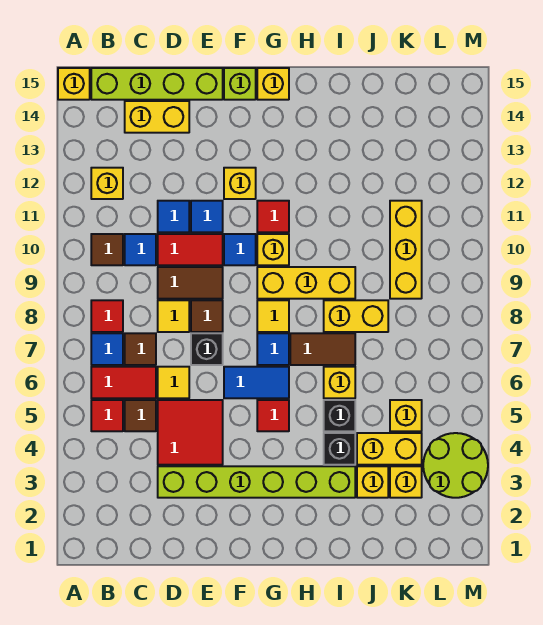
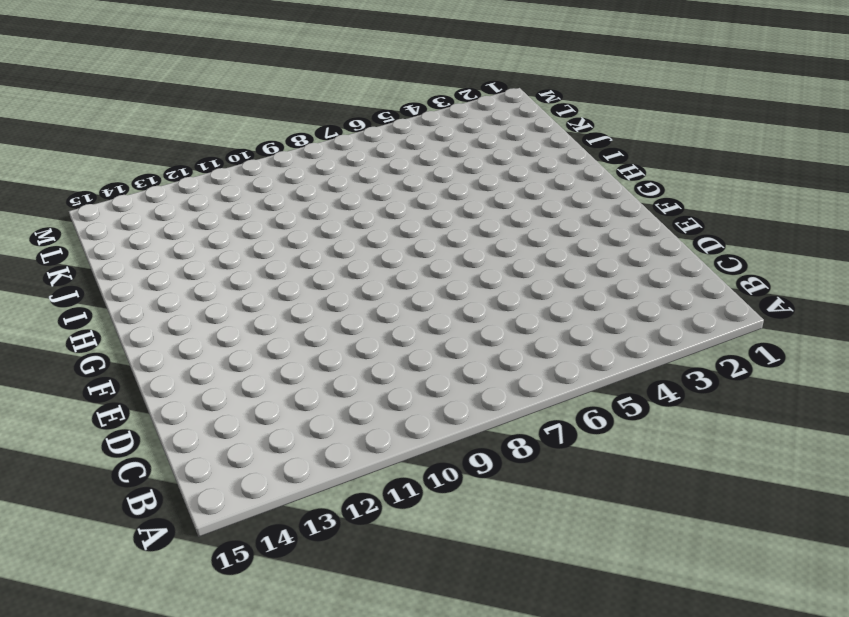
none -> yellow brick A15 level 1
none -> red tile B5 level 1
none -> red tile B6:C6 level 1
none -> blue tile B7 level 1

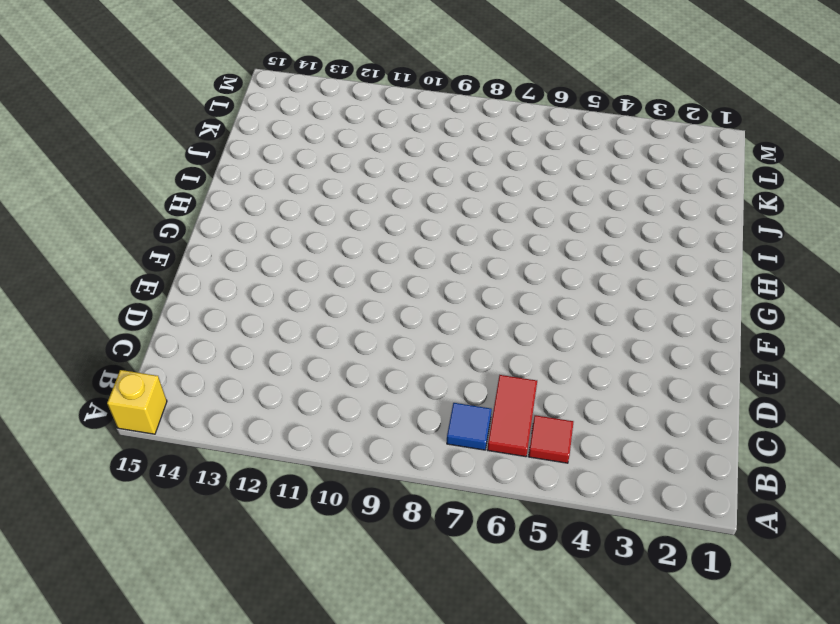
none -> red tile B8 level 1
none -> brown tile B10 level 1
none -> yellow brick B12 level 1
none -> lime brick B15:E15 level 1

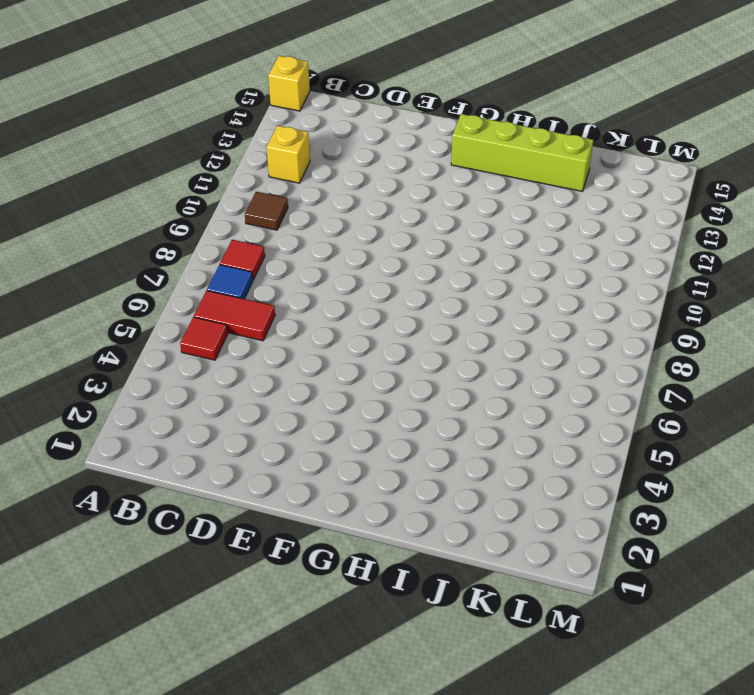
lime brick G14:J14 level 1 -> lime brick B15:E15 level 1
none -> brown tile C5 level 1
none -> brown tile C7 level 1
none -> blue tile C10 level 1
none -> yellow brick C14:D14 level 1

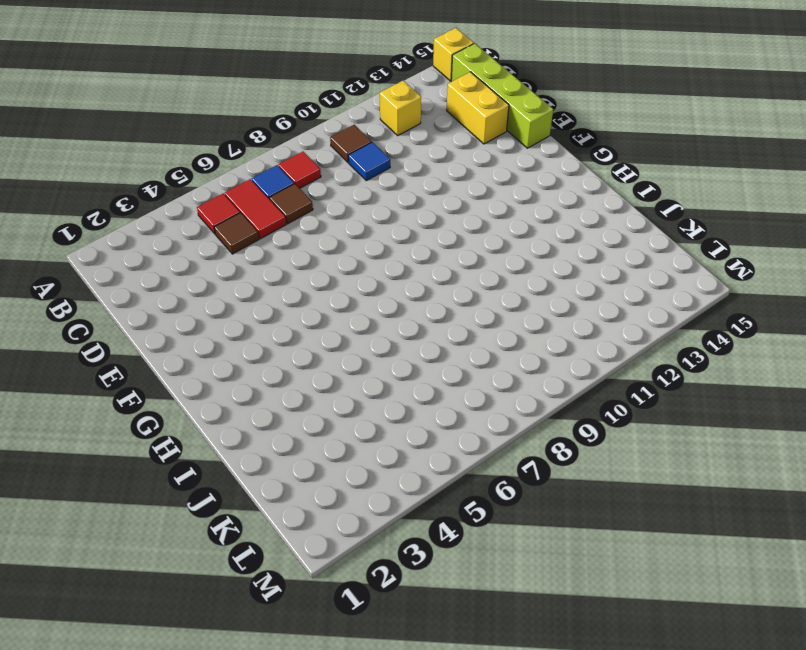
none -> lime brick D3:I3 level 1
none -> red tile D4:E5 level 1
none -> yellow tile D6 level 1
none -> yellow tile D8 level 1

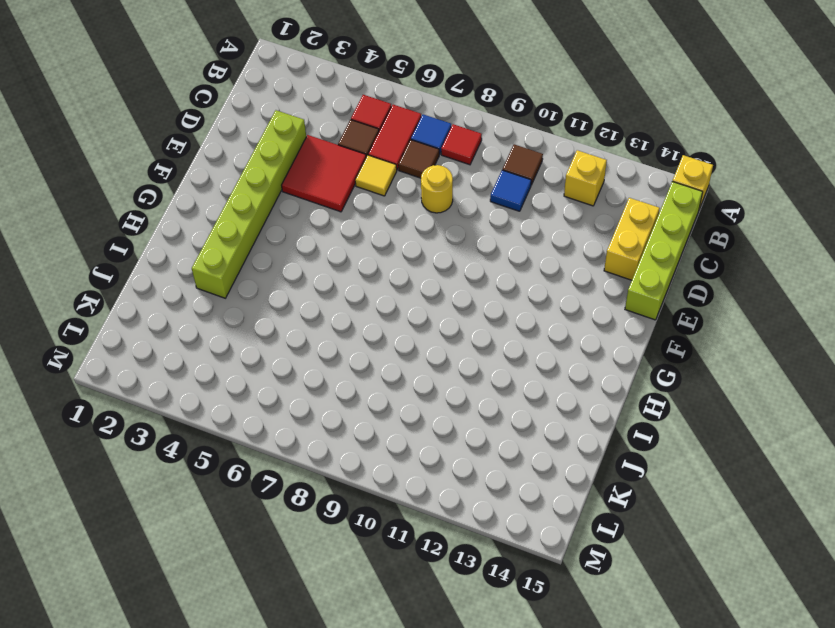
yellow round brick D8 level 1 -> yellow tile D8 level 1
none -> brown tile D9:E9 level 1
none -> red tile D10:E10 level 1
none -> blue tile D11 level 1
none -> black brick E7 level 1

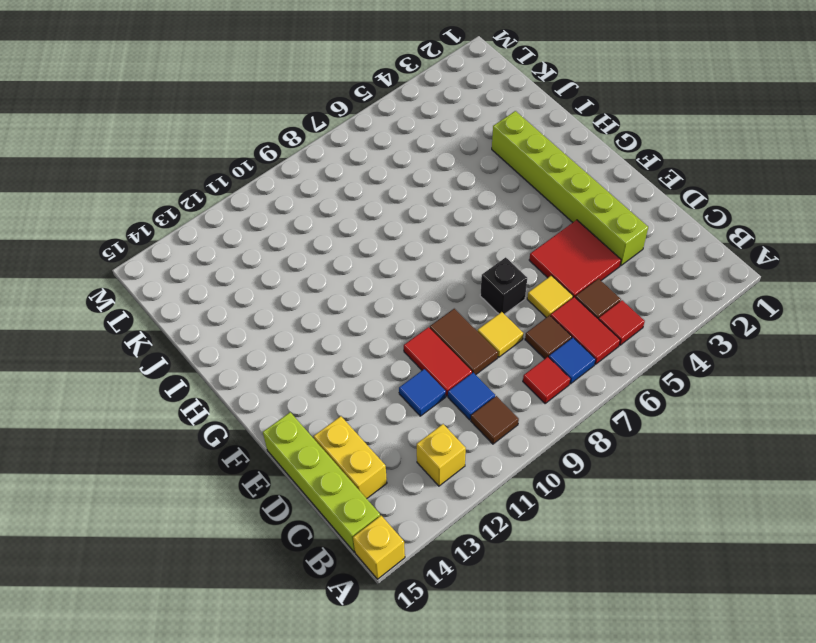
none -> brown tile E8 level 1
none -> blue tile E11 level 1
none -> blue tile F6:G6 level 1
none -> blue tile F10 level 1

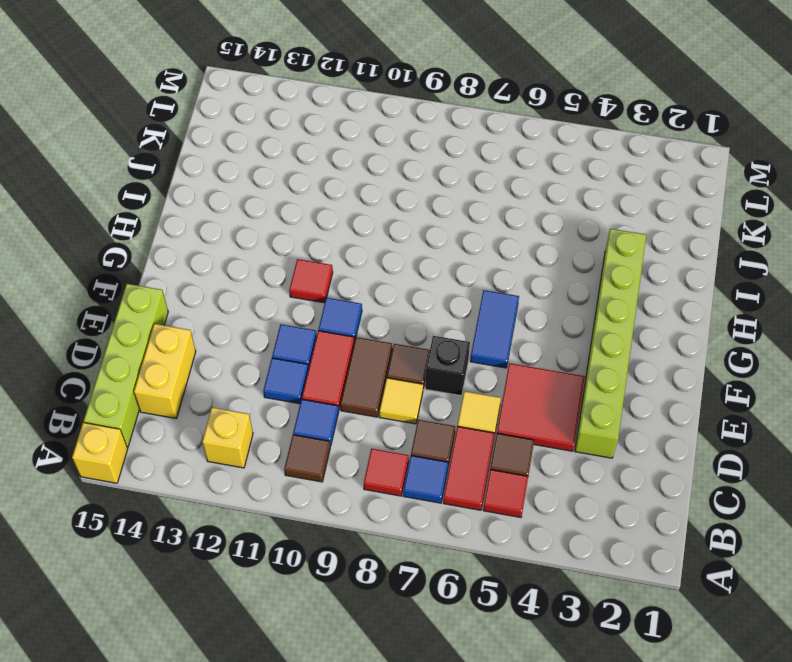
none -> yellow brick F12 level 1
none -> lime brick F15 level 1
none -> red tile G5 level 1
none -> blue tile G7 level 1

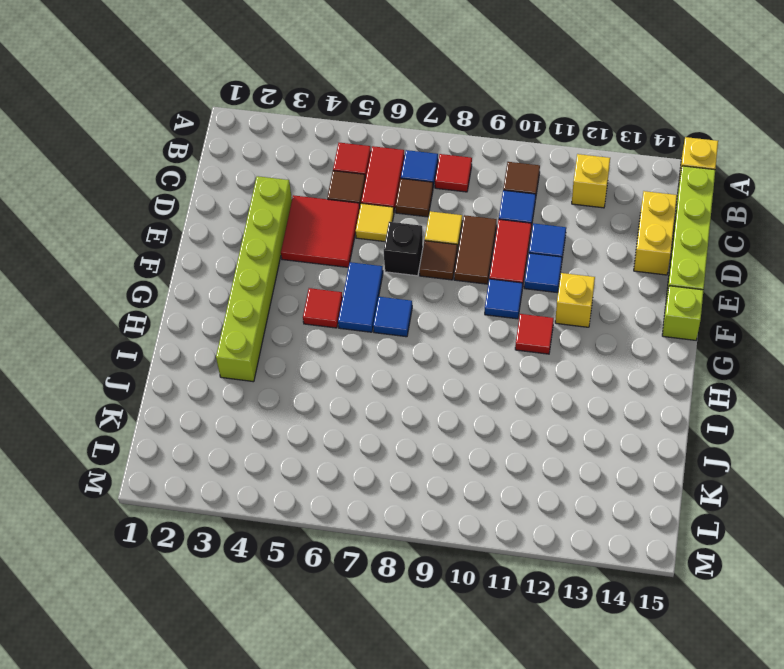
none -> yellow tile G8 level 1
none -> yellow brick G9:I9 level 1
none -> yellow brick G10 level 1
none -> yellow brick G15 level 1

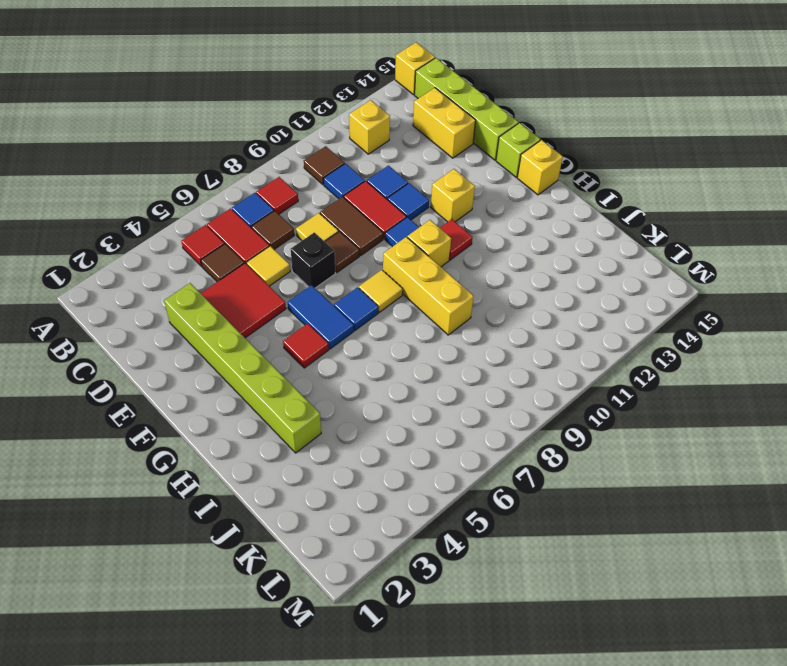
none -> brown tile H7:I7 level 1
none -> black brick I4 level 1
none -> black brick I5 level 1
none -> yellow brick I6 level 1

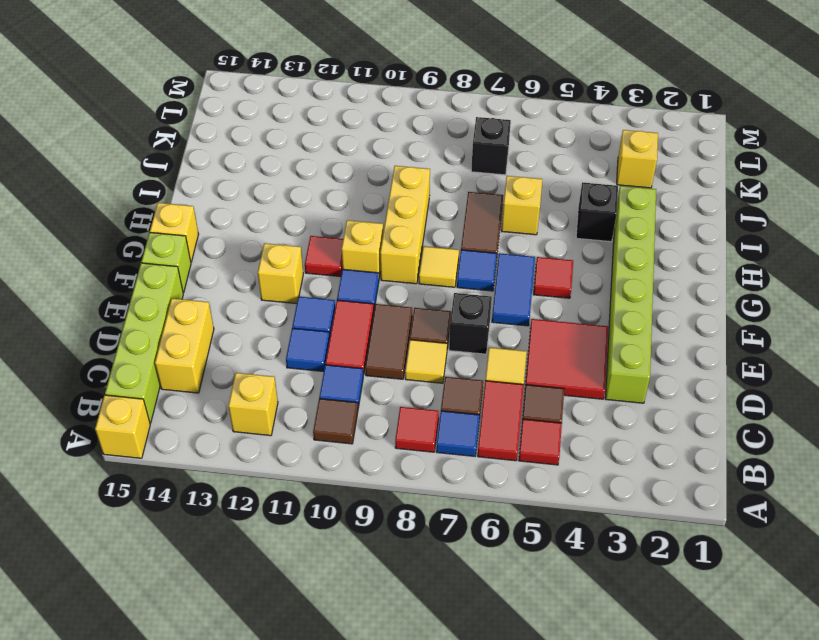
black brick K7 level 1 -> black brick I5 level 1
none -> yellow brick I8:J8 level 1
none -> yellow brick J3 level 1
none -> yellow brick J4:K4 level 1
none -> yellow brick K5 level 1

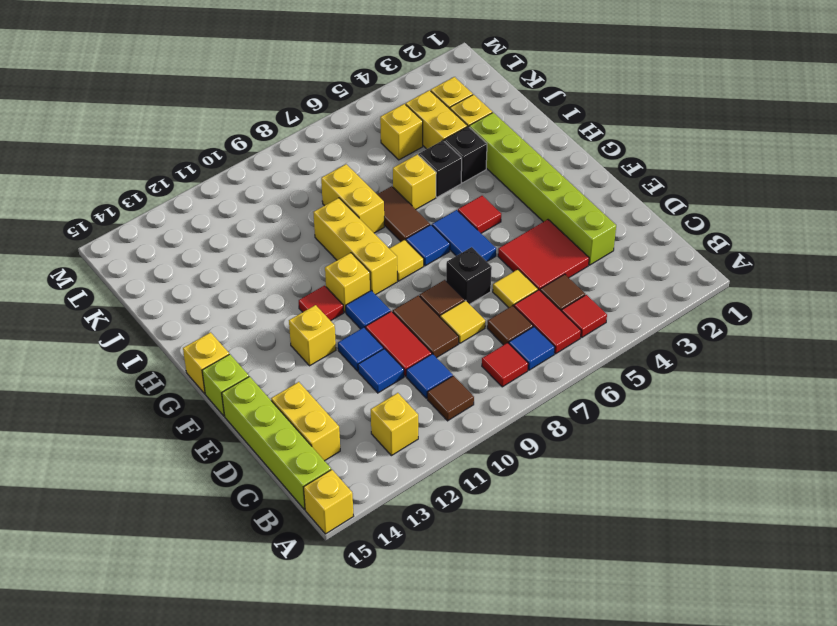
none -> yellow brick K9:K11 level 1
none -> lime round brick L3:M4 level 1

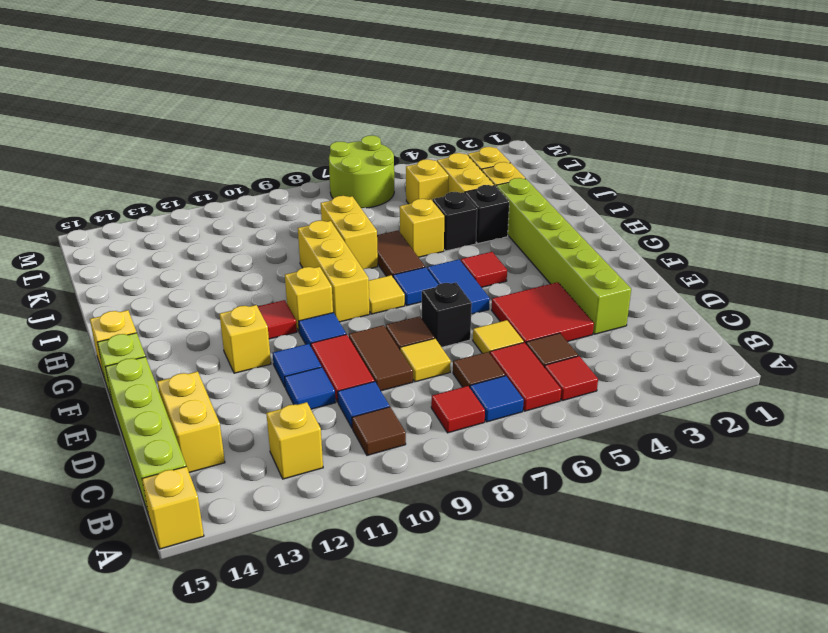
lime round brick L6:M7 level 1 -> lime round brick L3:M4 level 1
none -> yellow brick K9:K11 level 1

